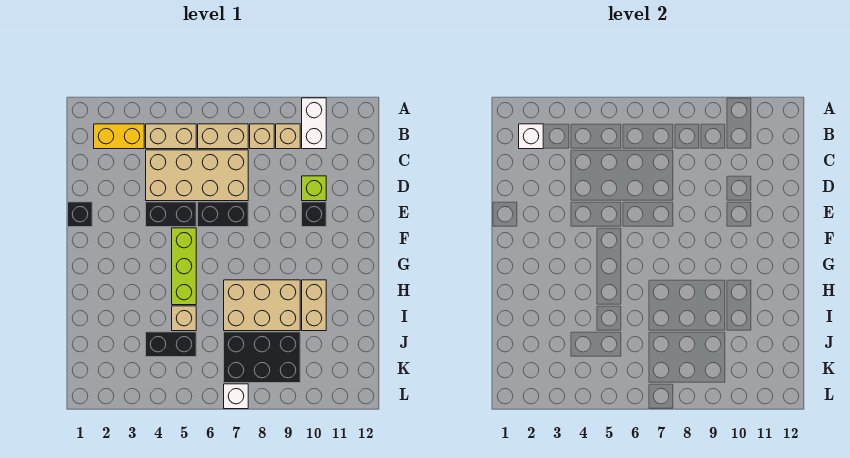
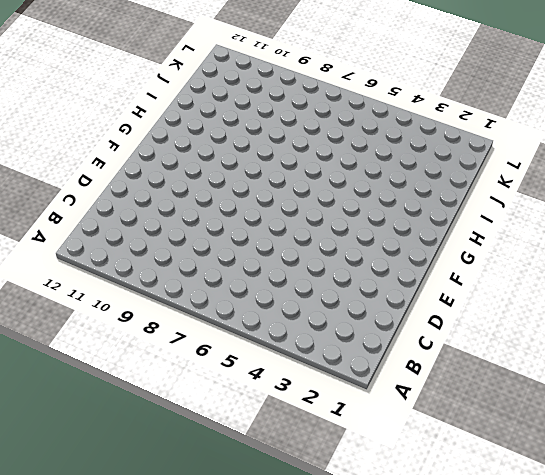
none -> white brick A10:B10 level 1
none -> yellow brick B2:B3 level 1
none -> tan brick B4:B5 level 1

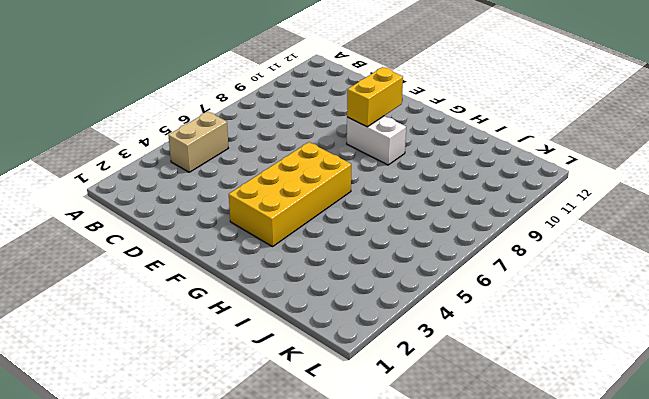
yellow brick F3:G6 level 1 -> lime brick F5:H5 level 1
white brick F9:G9 level 1 -> white brick A10:B10 level 1
yellow brick F9:F10 level 2 -> yellow brick B2:B3 level 1
none -> tan brick B6:B7 level 1
none -> tan brick B8 level 1
none -> tan brick B9 level 1

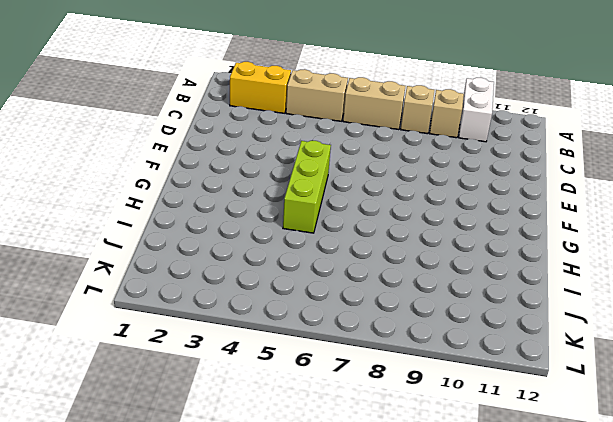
none -> tan brick C4:D7 level 1
none -> lime brick D10 level 1
none -> black brick E1 level 1

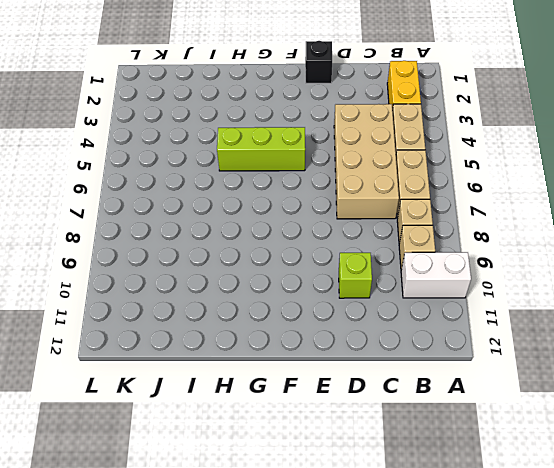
none -> black brick E4:E5 level 1
none -> black brick E6:E7 level 1
none -> black brick E10 level 1

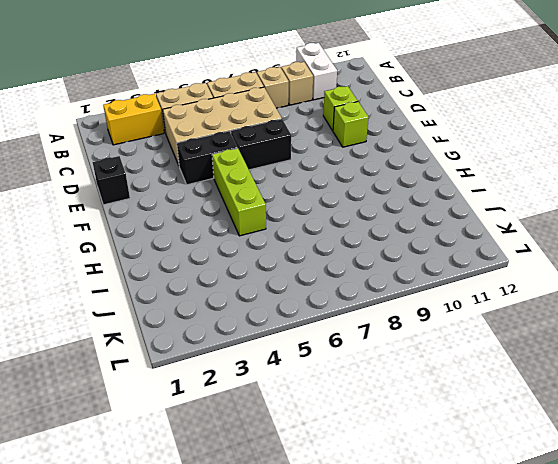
lime brick E10 level 1 -> black brick E10 level 1
none -> tan brick H7:I9 level 1
none -> tan brick H10:I10 level 1
none -> tan brick I5 level 1

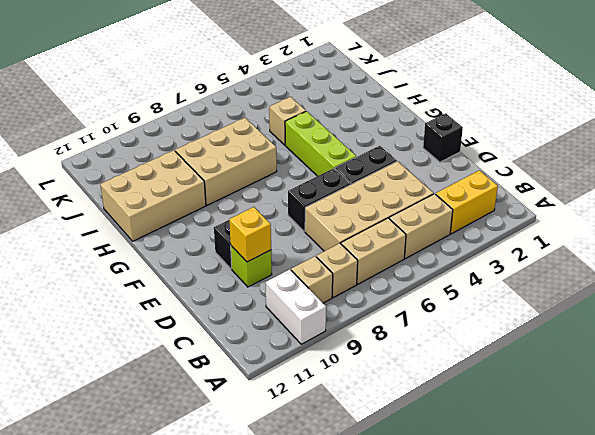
yellow brick D10 level 2 -> none
tan brick H10:I12 level 1 -> tan brick H10:I10 level 1
none -> black brick J4:J5 level 1
none -> black brick J7:K9 level 1
none -> white brick L7 level 1

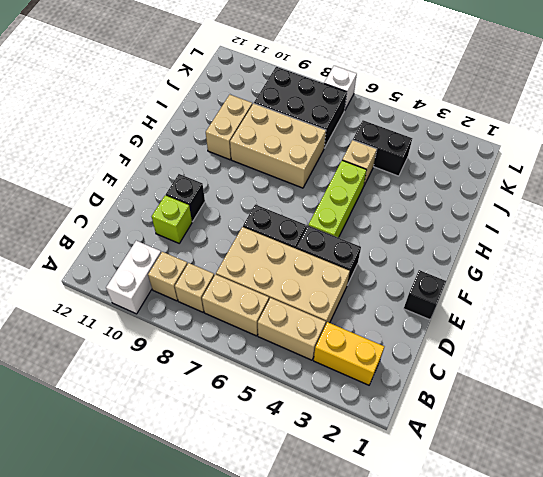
none -> white brick B2 level 2

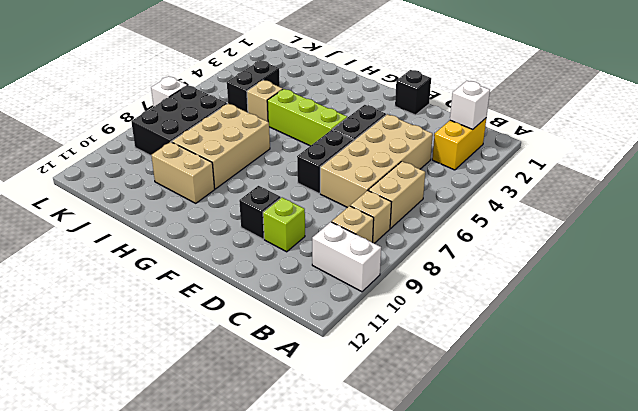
none -> tan brick B4:B5 level 1

